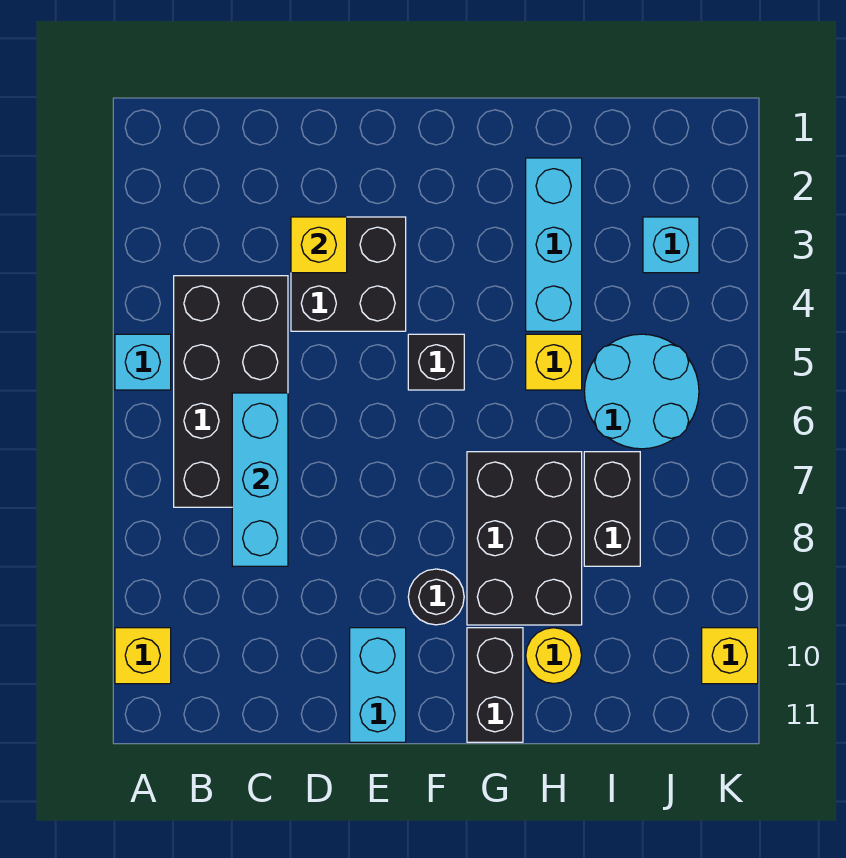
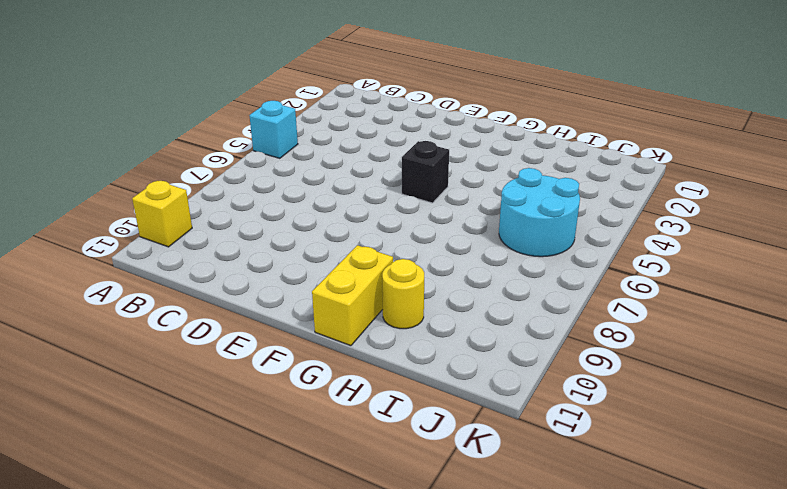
yellow brick G10:G11 level 1 -> black brick G10:G11 level 1
none -> black brick B4:C7 level 1
none -> black brick D3:E4 level 1
none -> cyan brick E10:E11 level 1

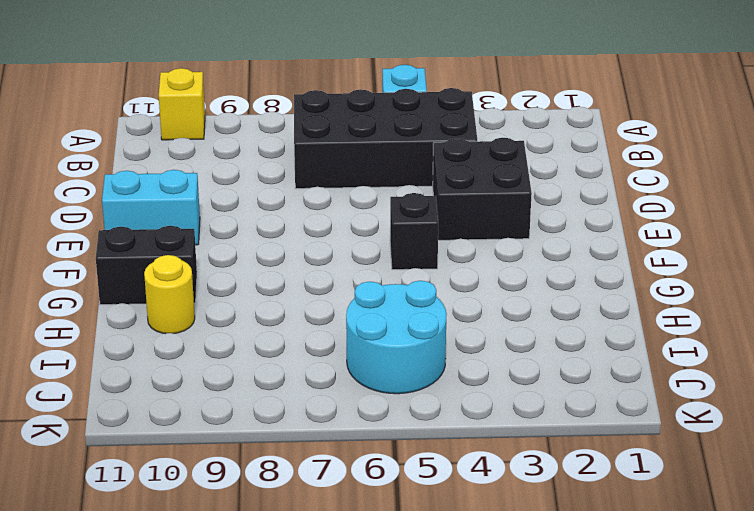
none -> black round brick F9 level 1
none -> black brick G7:H9 level 1
none -> cyan brick H2:H4 level 1

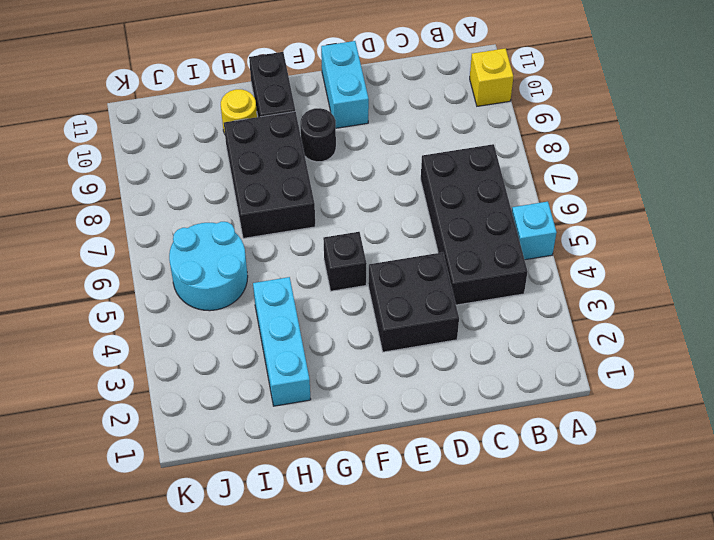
none -> yellow brick H5 level 1
none -> black brick I7:I8 level 1
none -> cyan brick J3 level 1

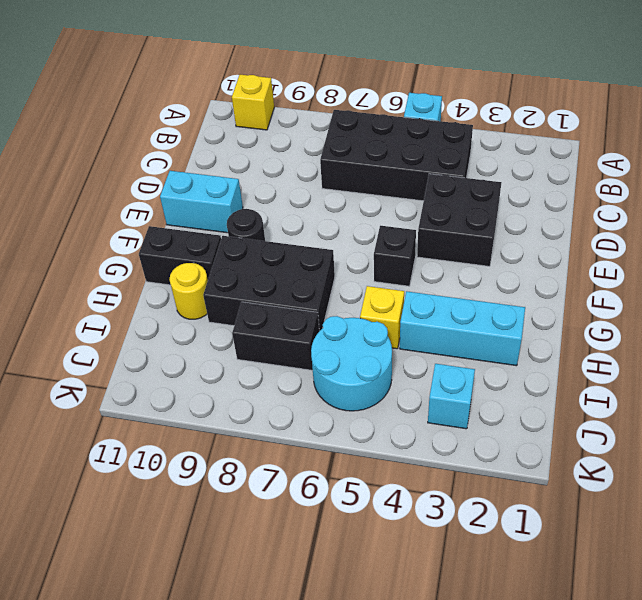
none -> yellow brick K10 level 1
none -> cyan brick C6:C8 level 2
none -> yellow brick D3 level 2

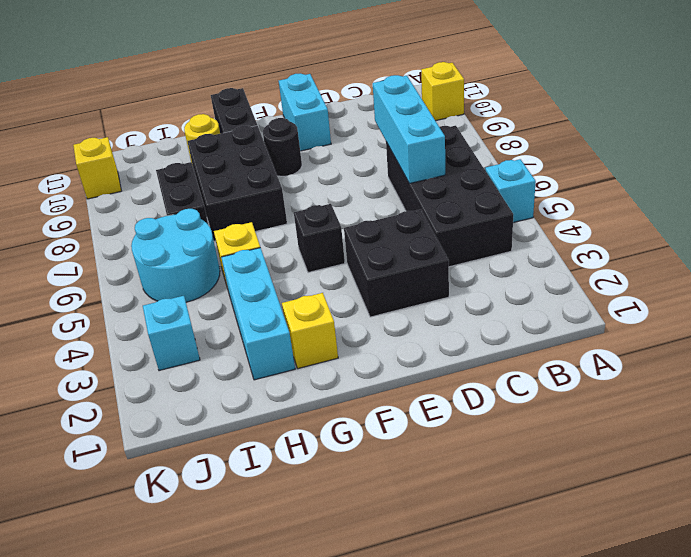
yellow brick G2 level 1 -> yellow brick D3 level 2

